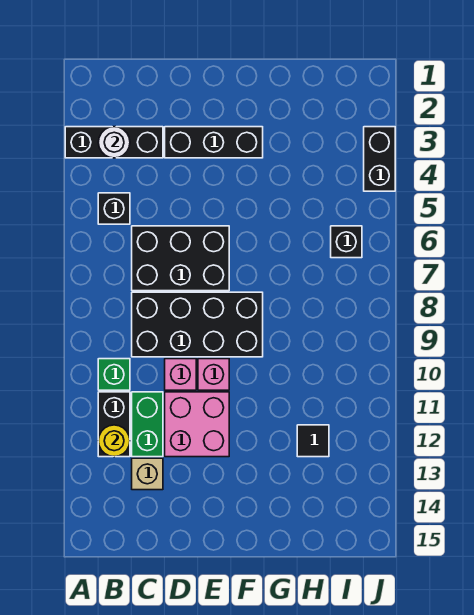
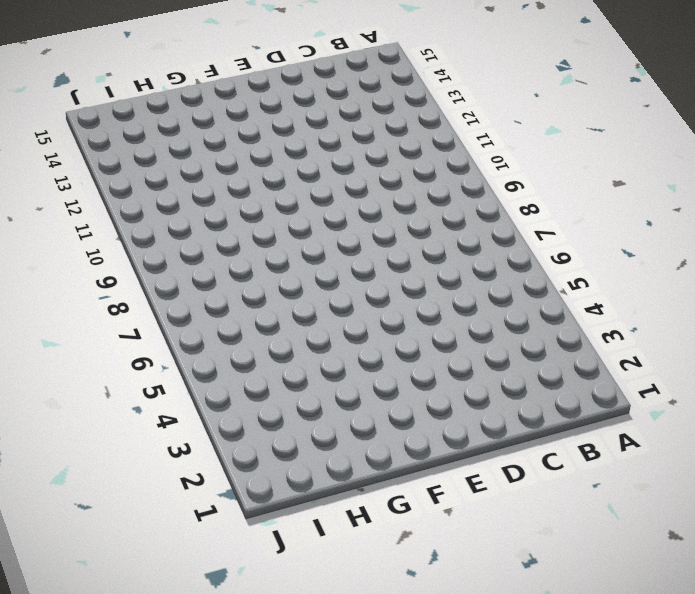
none -> black brick A3:C3 level 1
none -> black brick B5 level 1
none -> green brick B10 level 1

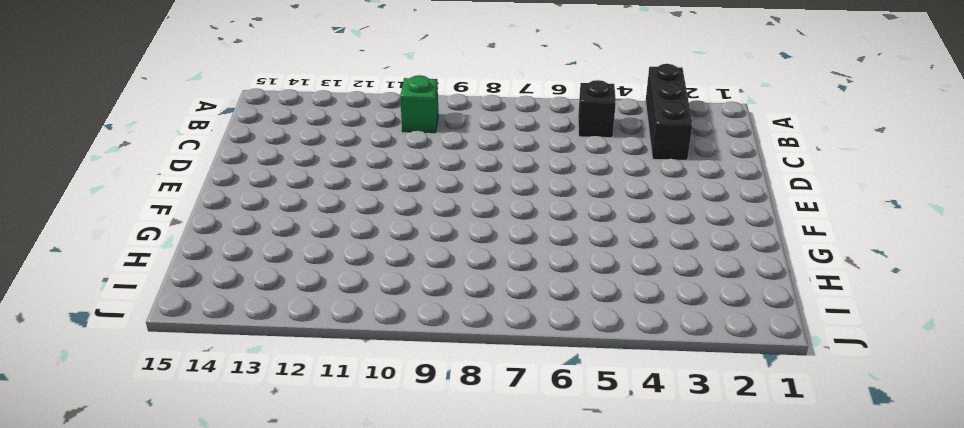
none -> black brick B11:B12 level 1
none -> black brick C6:E7 level 1
none -> black brick C8:F9 level 1

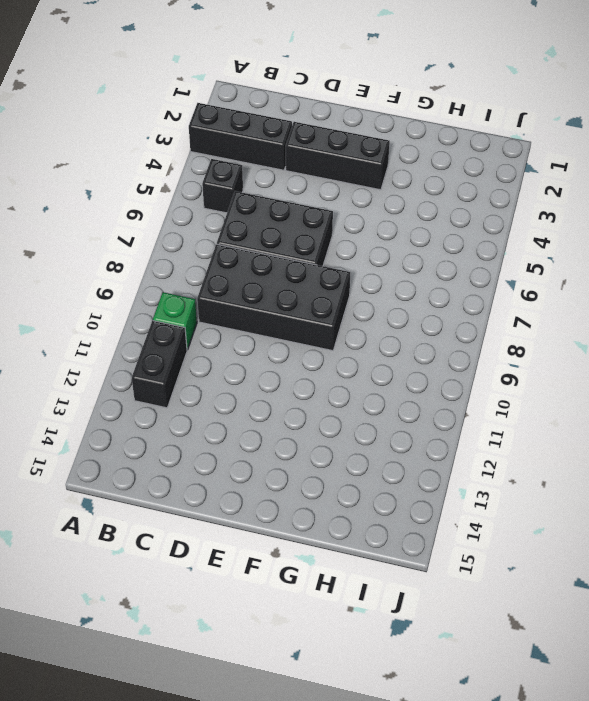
none -> green brick C11:C12 level 1
none -> tan brick C13 level 1
none -> pink brick D10 level 1

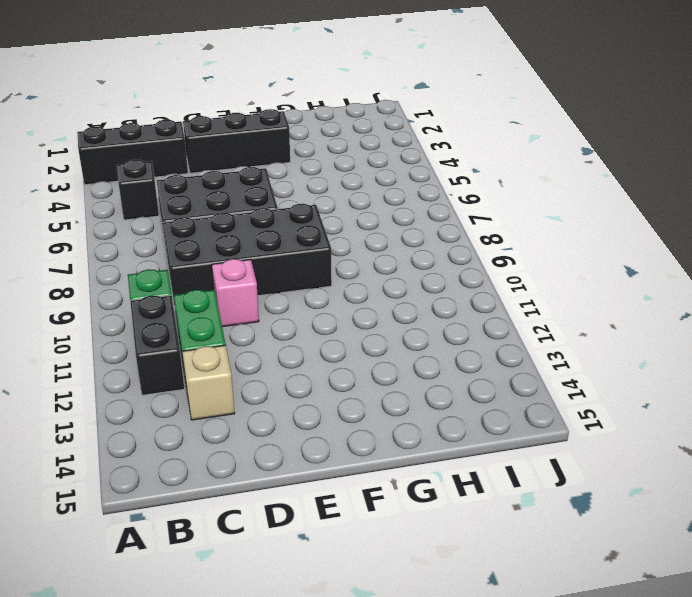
none -> pink brick D11:E12 level 1
none -> pink brick E10 level 1
none -> black tile H12 level 1

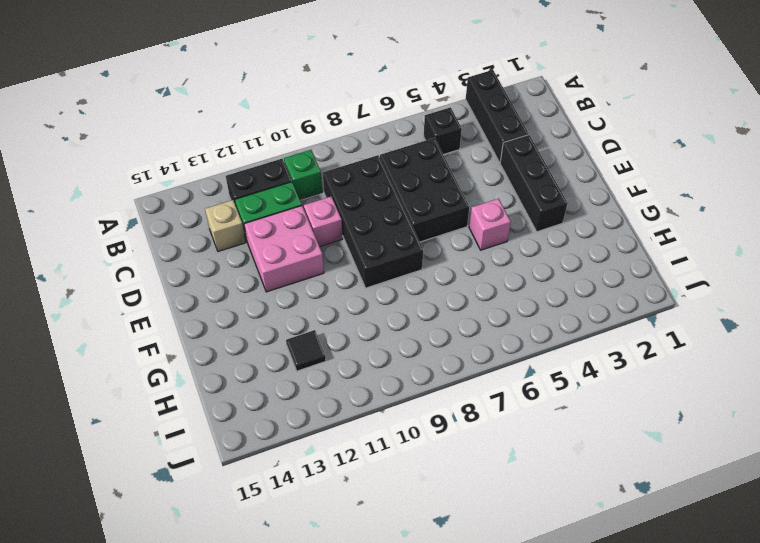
pink brick F5 level 1 -> pink brick E10 level 1
none -> black brick I6 level 1
none -> black brick J3:J4 level 1
none -> white round brick B3 level 2

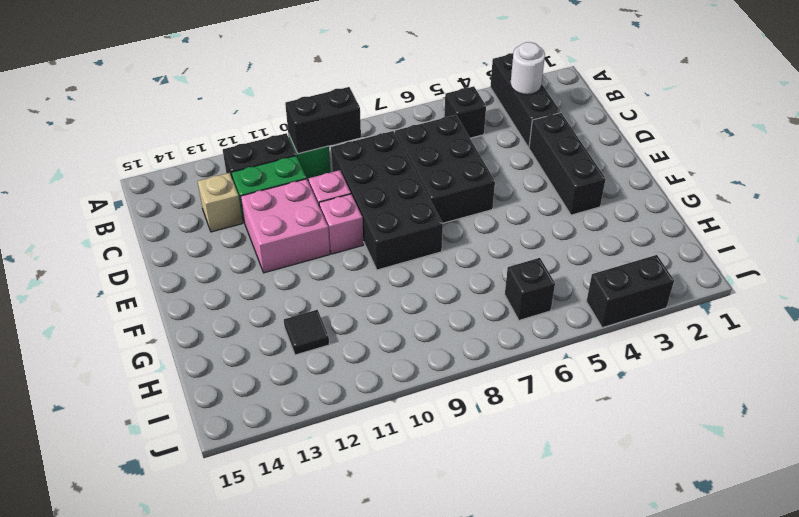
black brick B9:B10 level 2 -> none
none -> yellow round brick B12 level 2

